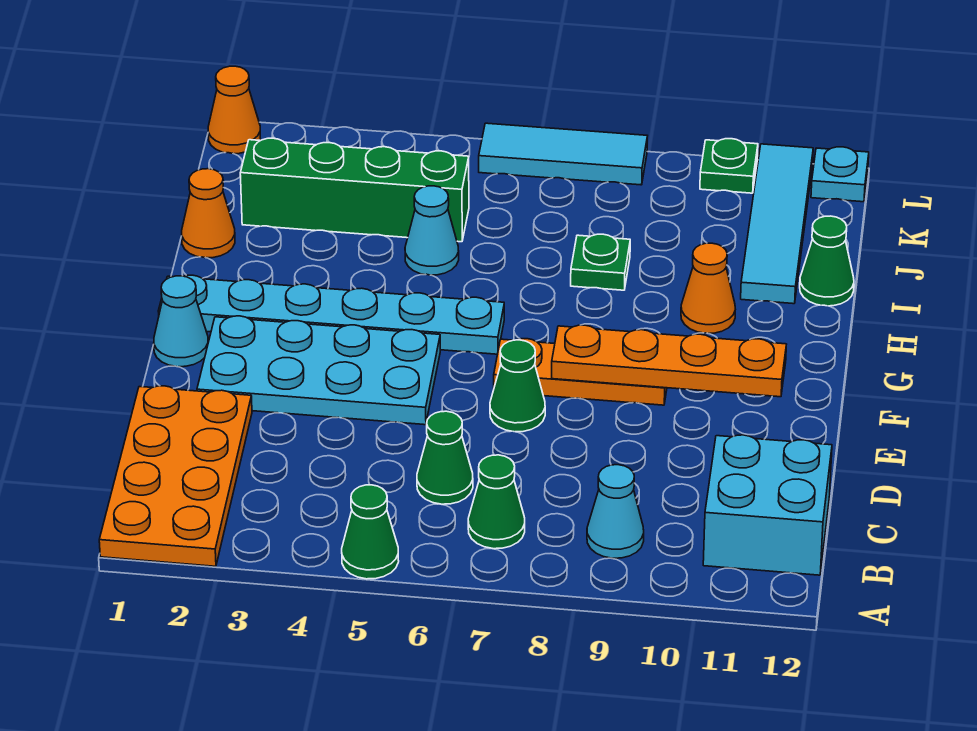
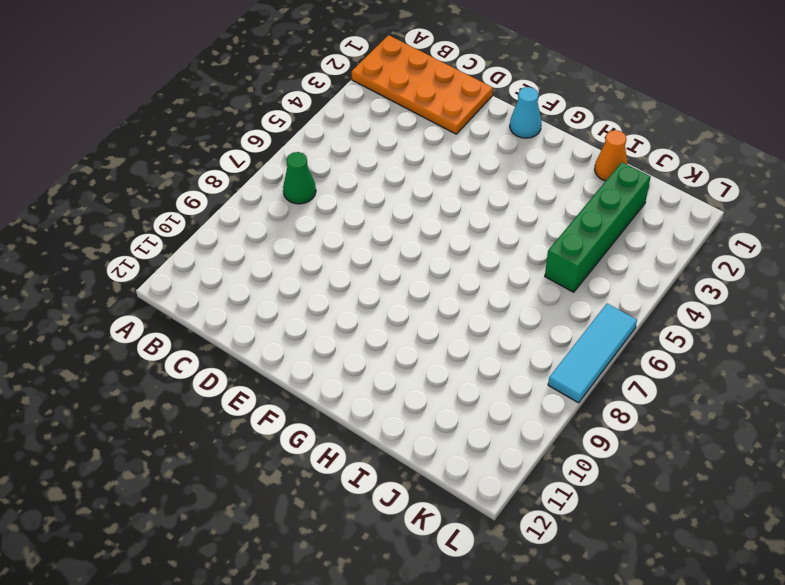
none -> green cone A5 level 1
none -> cyan cone B9 level 1
none -> cyan brick B11:C12 level 1

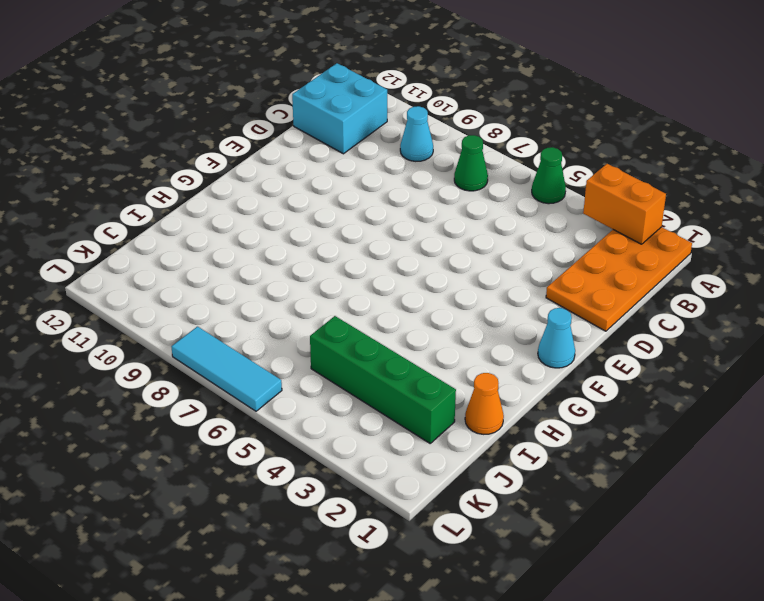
orange brick A2:A3 level 2 -> none
none -> green cone C6 level 1
none -> cyan plate E2:F5 level 1
none -> green cone E7 level 1

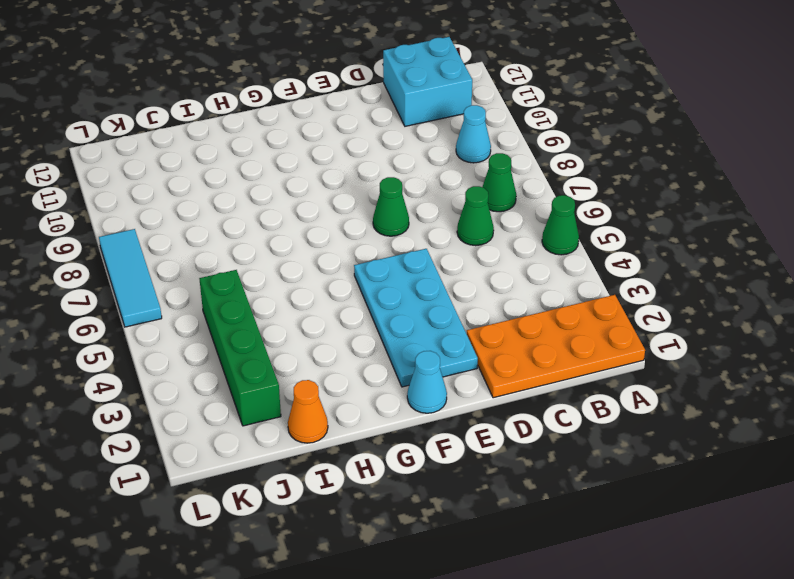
none -> orange plate F7:F9 level 1
none -> cyan plate G1:G6 level 1
none -> orange cone H10 level 1

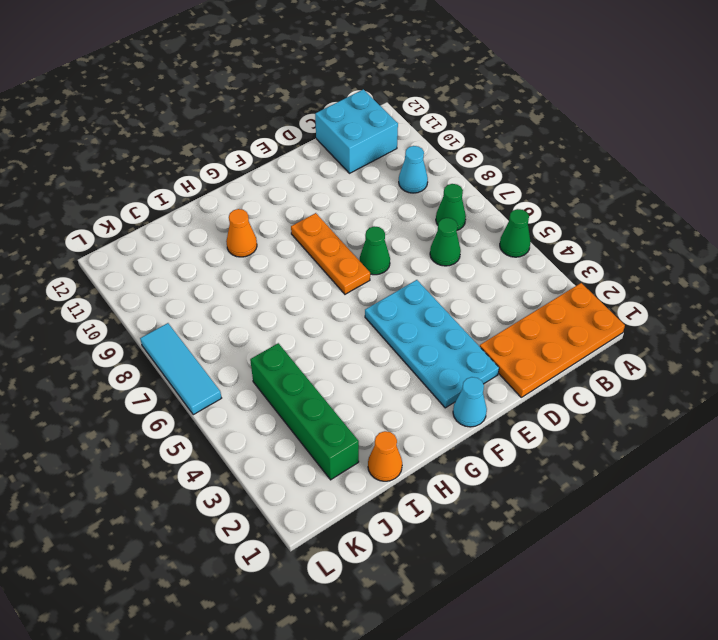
none -> cyan plate G1:G6 level 1
none -> cyan cone I5 level 1
none -> green plate I8 level 1

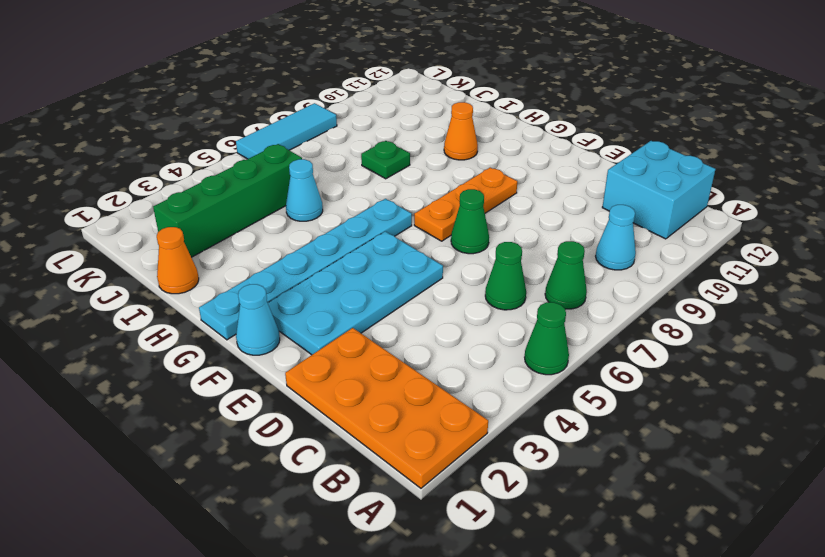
none -> cyan tile I11:L11 level 1
none -> green cone I12 level 1
none -> orange cone L1 level 1

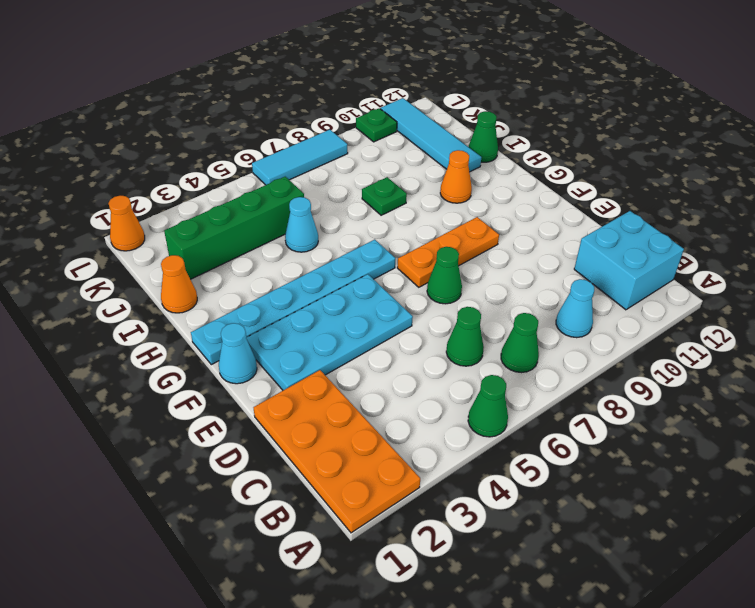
none -> cyan plate L12 level 1
none -> orange plate F8:F11 level 2

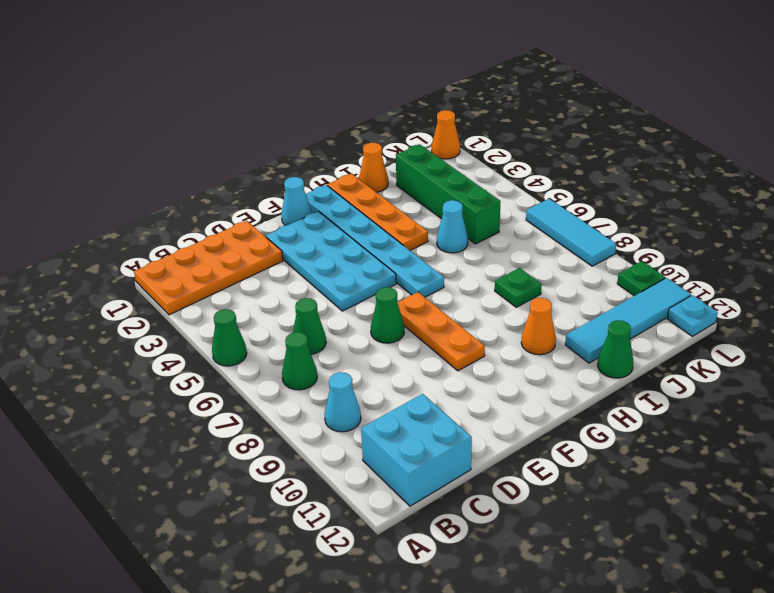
orange plate H1:H4 level 1 -> orange plate F8:F11 level 2

